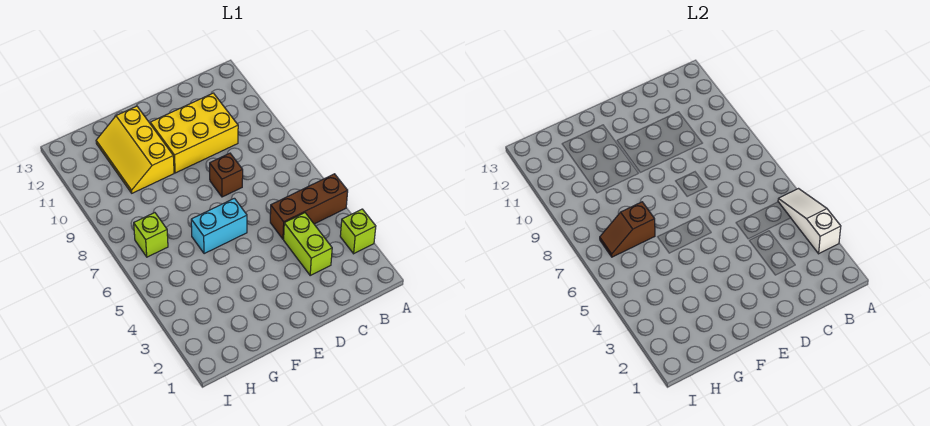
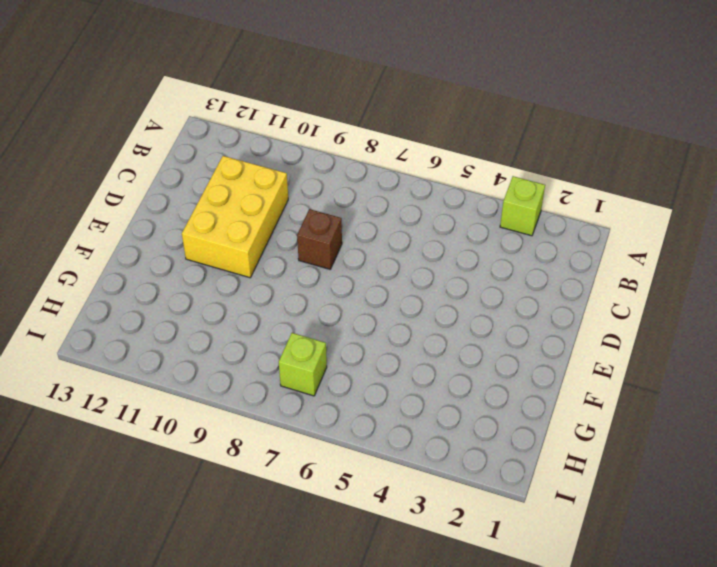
none -> brown brick A5:C5 level 1
none -> lime brick C3:C4 level 1

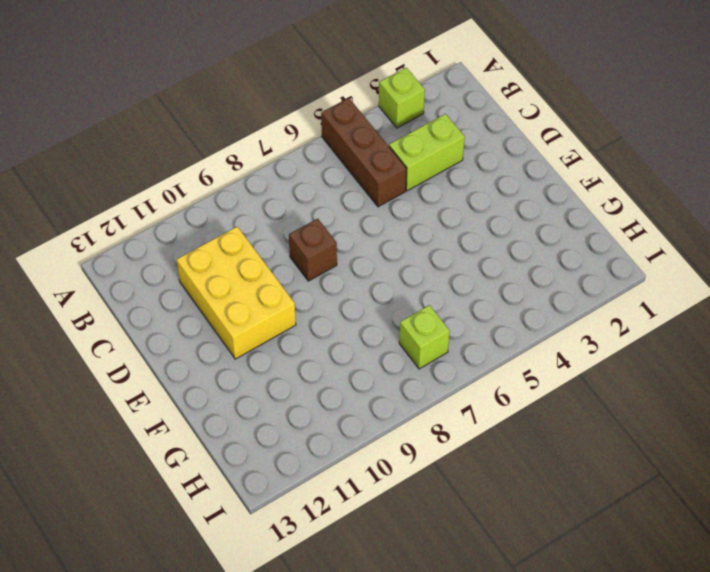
none -> cyan brick E6:F6 level 1
none -> yellow slope F10:G12 level 1 top F

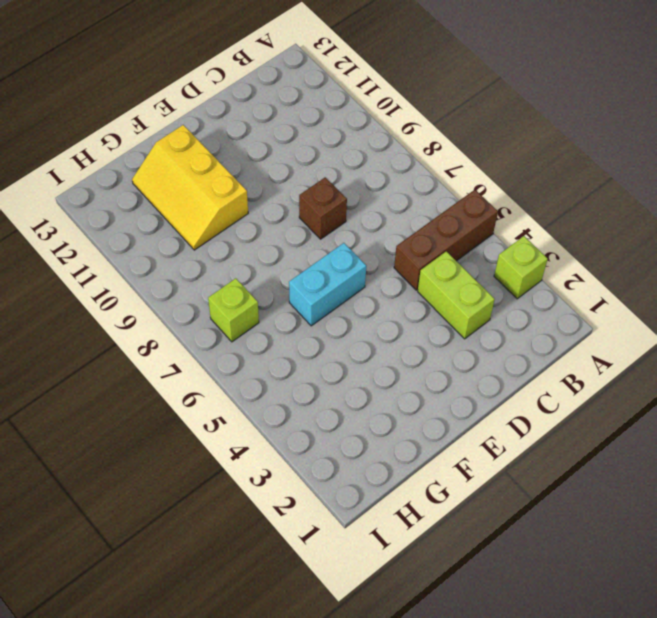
none -> yellow brick C10:E11 level 1
none -> white slope A3:A5 level 2 top 3

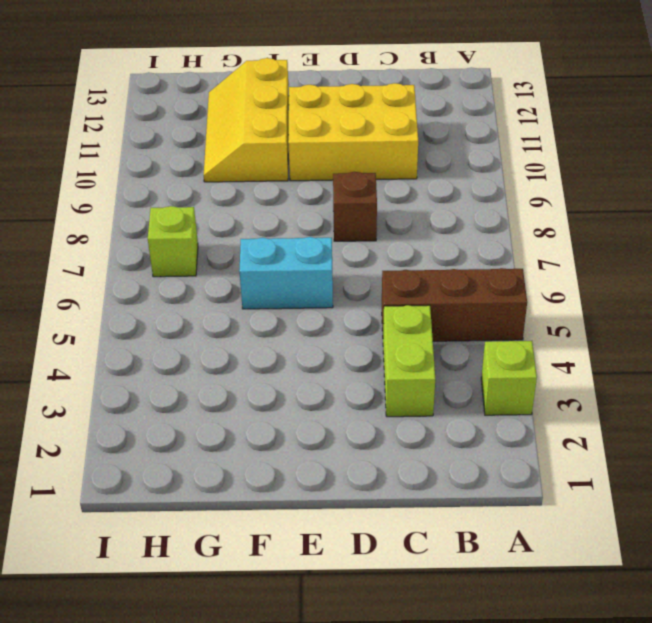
none -> white slope A3:A5 level 2 top 3
none -> brown slope G7:H7 level 2 top G

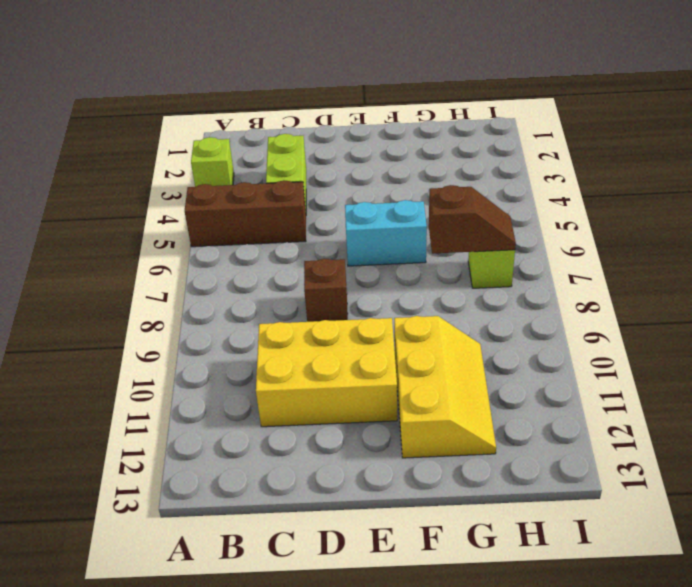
none -> white slope A3:A5 level 2 top 3

